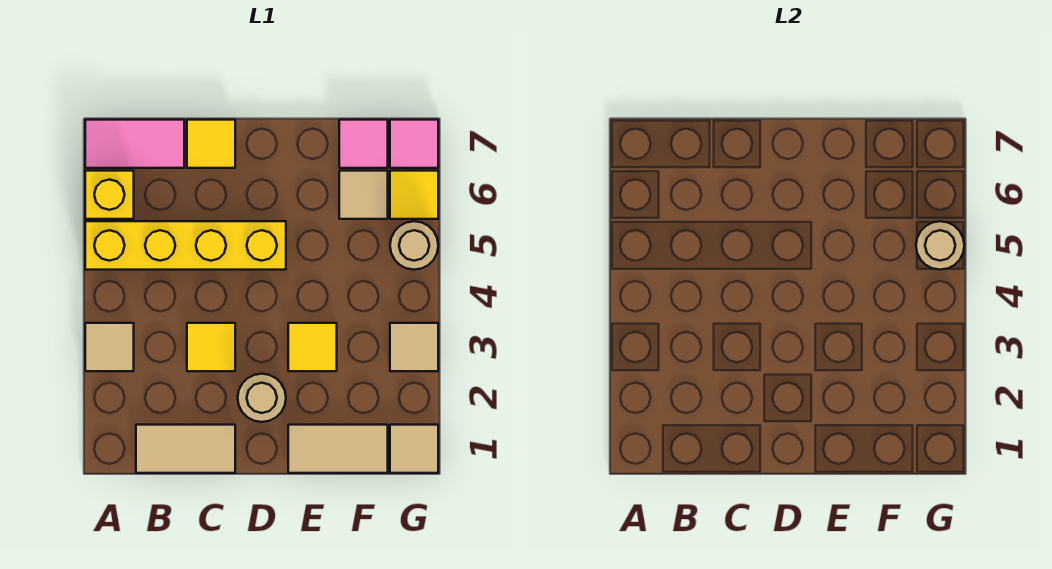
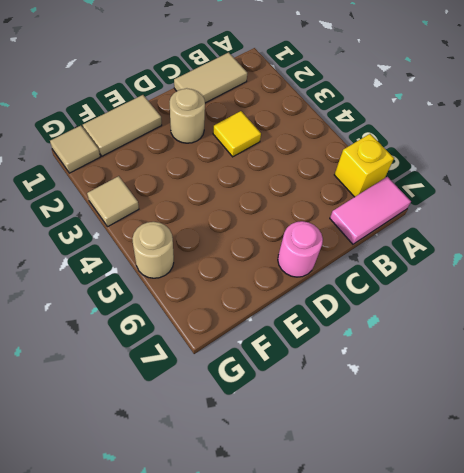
pink round brick D7 level 1 -> none
none -> tan tile A3 level 1
none -> yellow brick A5:D5 level 1
none -> yellow tile C7 level 1

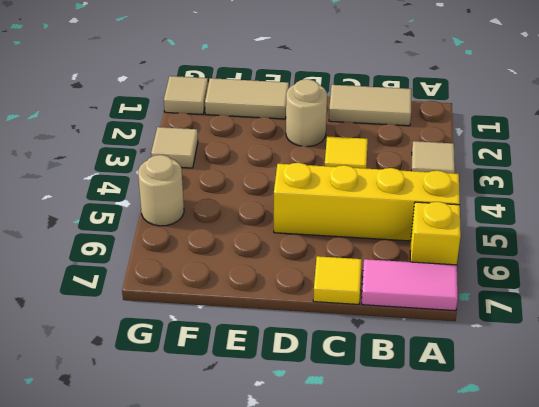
none -> yellow tile E3 level 1
none -> tan tile F6 level 1
none -> pink tile F7 level 1

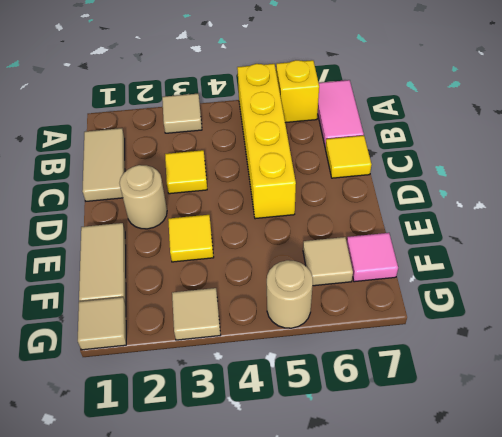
none -> yellow tile G6 level 1
none -> pink tile G7 level 1
none -> tan round brick G5 level 2

